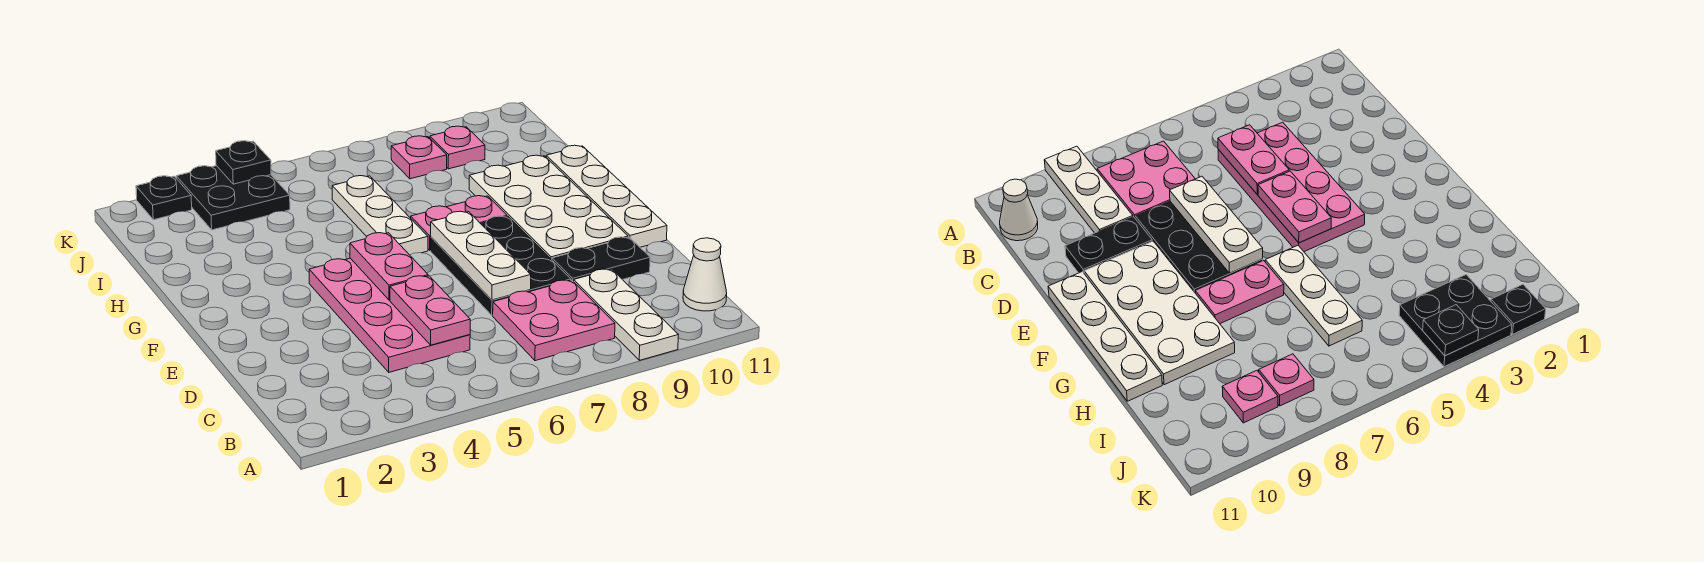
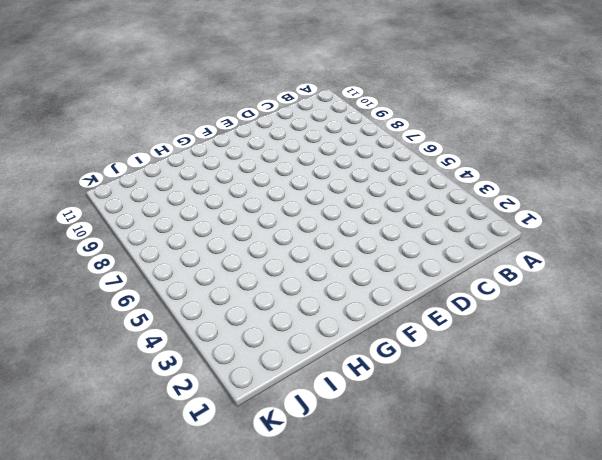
none -> white plate A9:C9 level 1
none -> pink plate B7:C8 level 1
none -> white cone B11 level 1

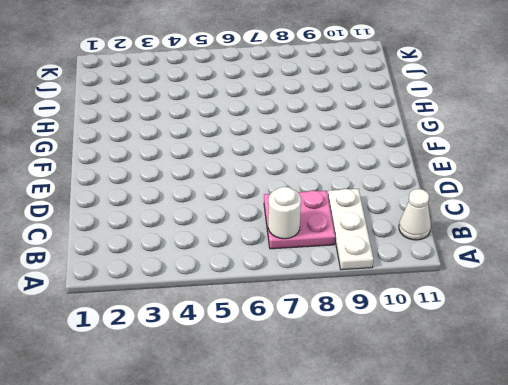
white round brick B7 level 2 -> none
none -> pink plate C4:F5 level 1
none -> black plate D7:F8 level 1
none -> black plate D9:D10 level 1

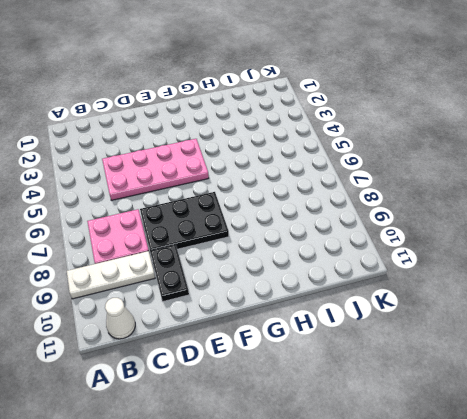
none -> white plate E9:H10 level 1
none -> white plate E11:H11 level 1
none -> white plate G6:I6 level 1

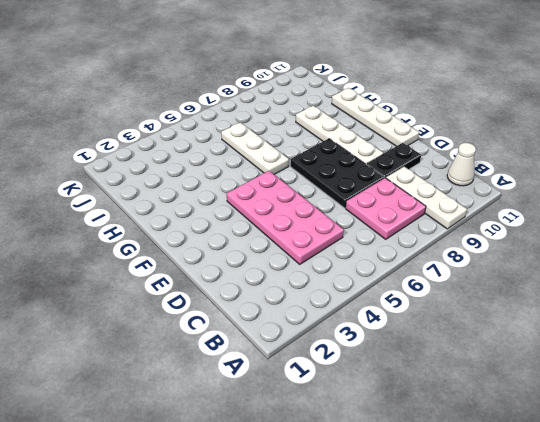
white plate E9:H9 level 1 -> white plate E9:H10 level 1
none -> pink plate G7:G8 level 1
none -> black plate J3:K4 level 1
none -> pink plate J8 level 1

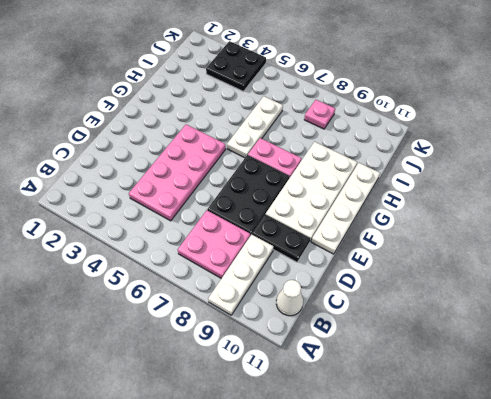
none -> pink plate J9 level 1
none -> black plate K2 level 1
none -> pink plate C5:D5 level 2

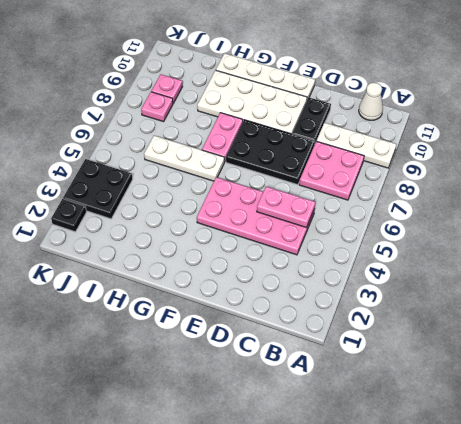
none -> white plate D7:F7 level 2
none -> pink plate E5:F5 level 2
none -> black plate K4 level 2

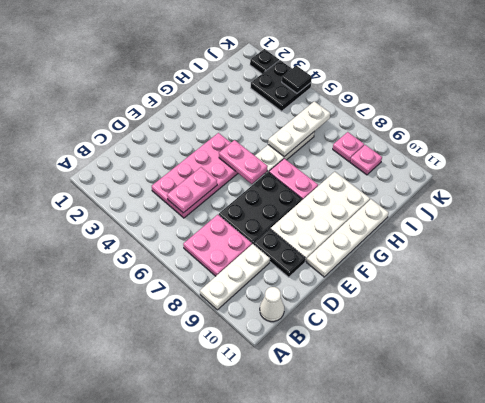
pink plate F5:F6 level 2 -> pink plate E5:F5 level 2
white plate H6:J6 level 2 -> white plate D7:F7 level 2
black tile K4 level 2 -> black plate K4 level 2

